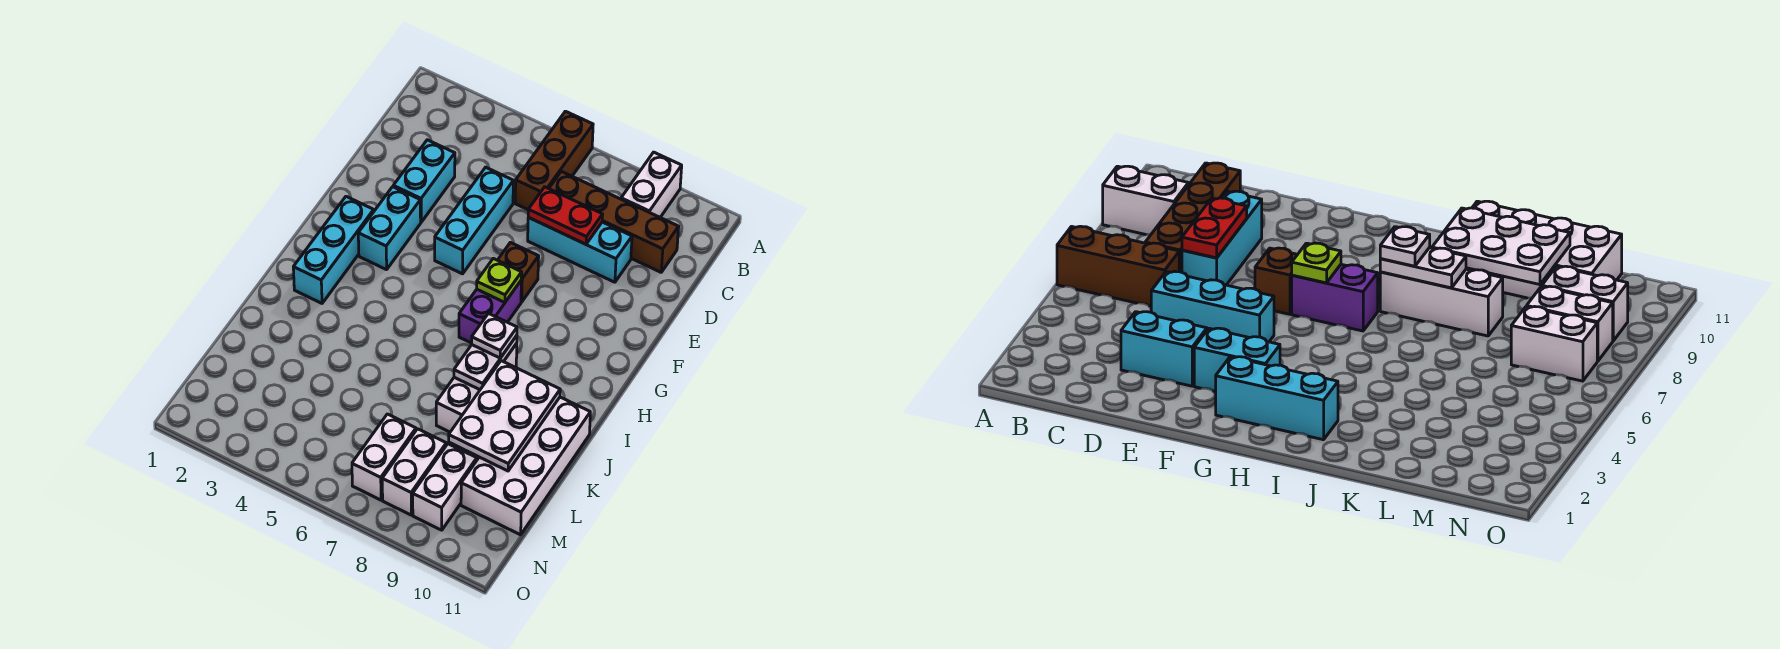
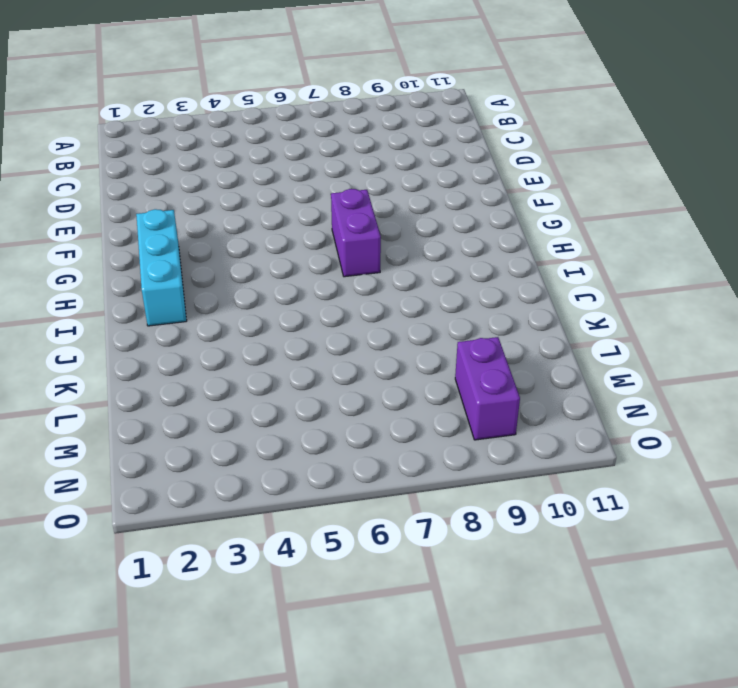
purple brick M9:N9 level 1 -> white brick M9:N9 level 1
none -> brown brick A6:C6 level 1
none -> white brick A9:B9 level 1
none -> brown brick C7:C10 level 1

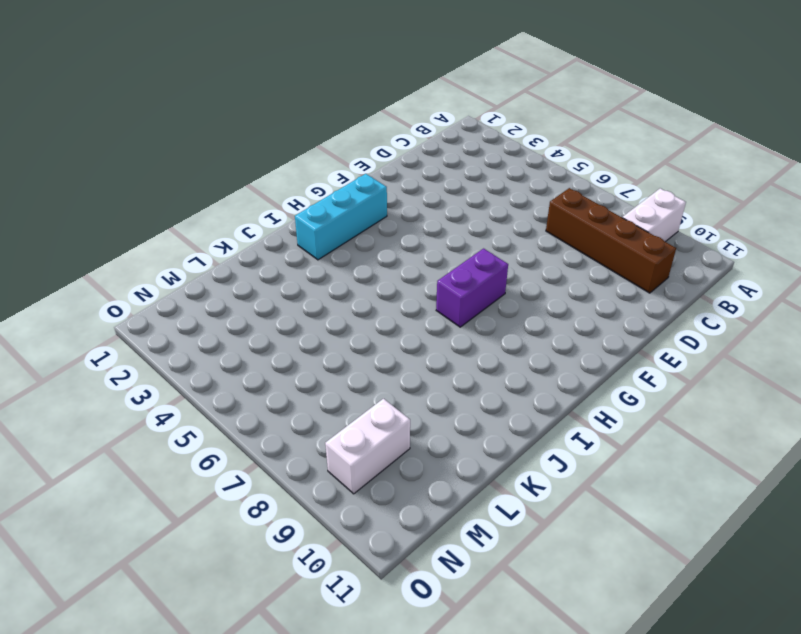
none -> brown brick A6:C6 level 1
none -> cyan brick D3:E3 level 1
none -> cyan brick D5:F5 level 1

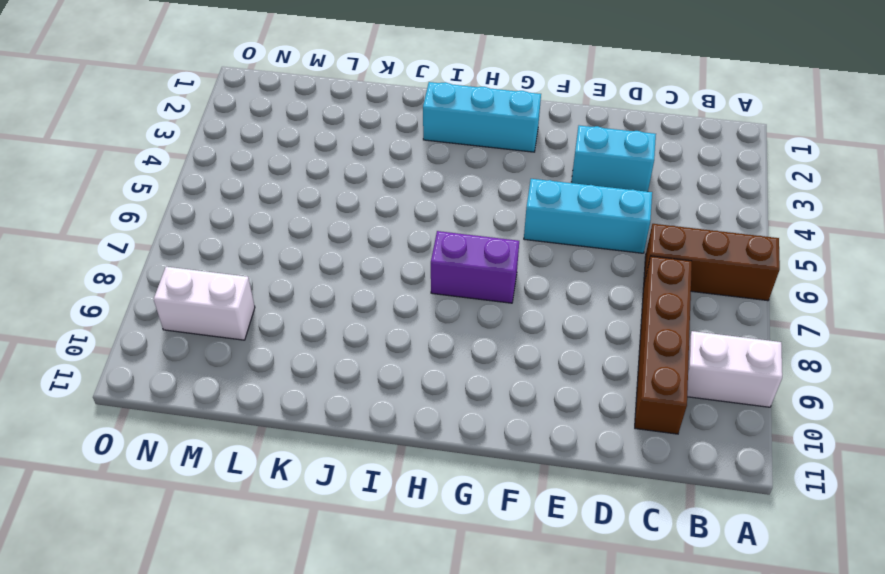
none -> cyan brick D7:D9 level 1
none -> cyan brick F3:G3 level 1
none -> brown brick F7 level 1

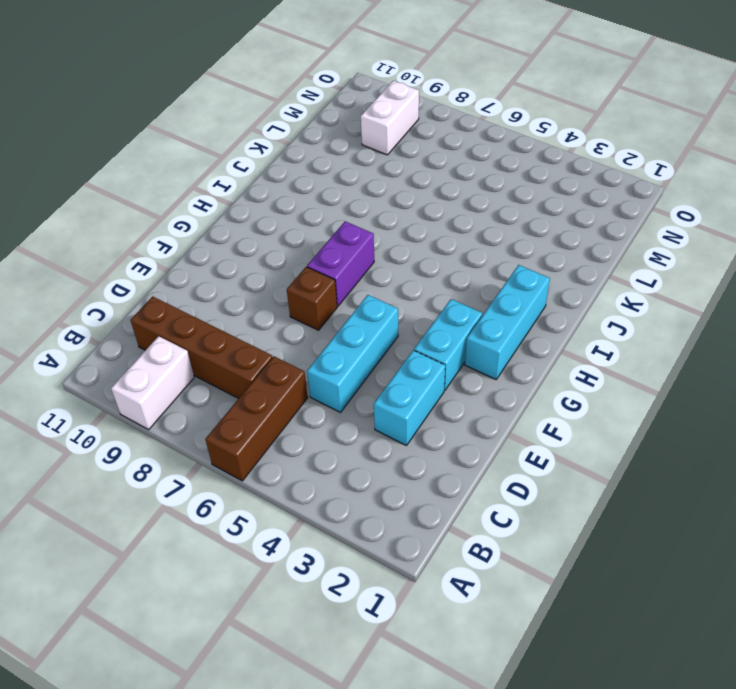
none -> cyan brick D7:D9 level 1
none -> white brick I8:K8 level 1
none -> white brick J10:M11 level 1

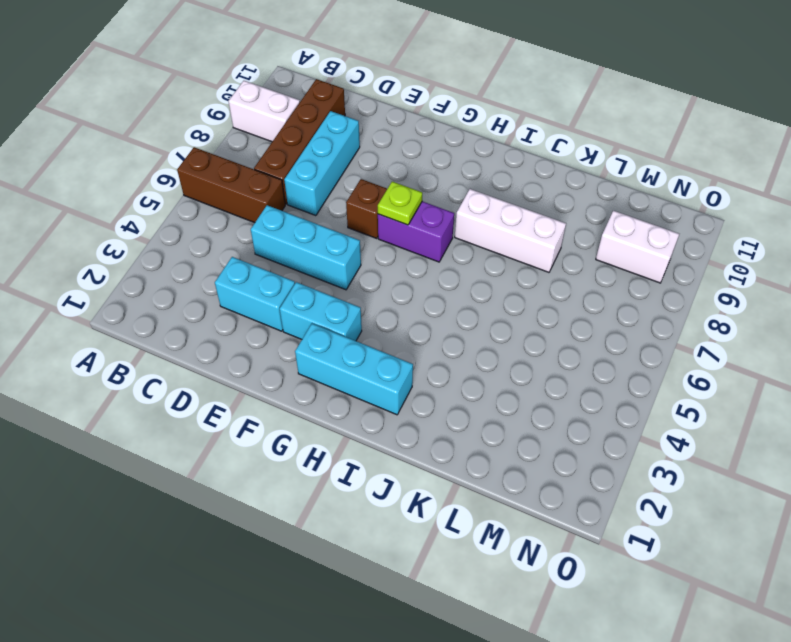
none -> white brick J10:M11 level 1
none -> white brick M7:N7 level 1
none -> white brick M8:N8 level 1

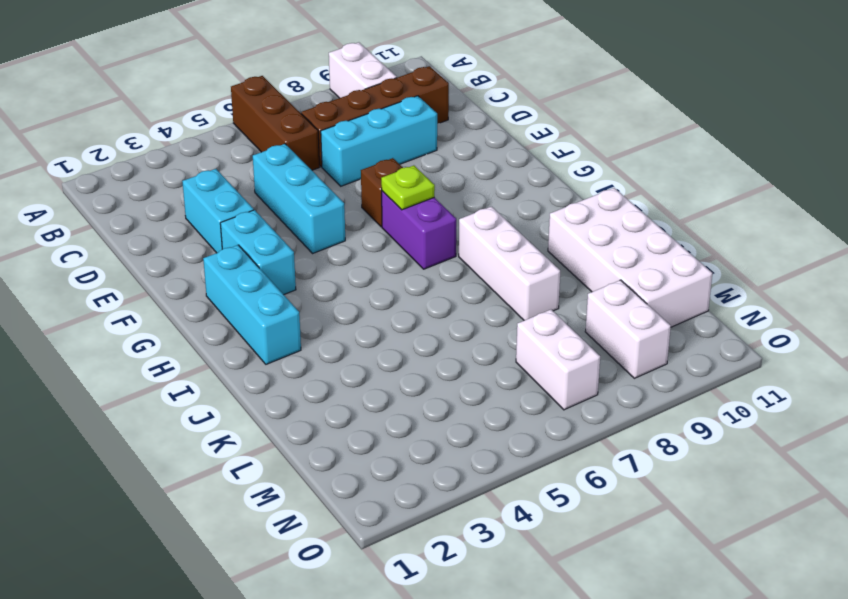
none -> white brick M8:N8 level 1
none -> red plate D7:D8 level 2
none -> white plate I8:J8 level 2

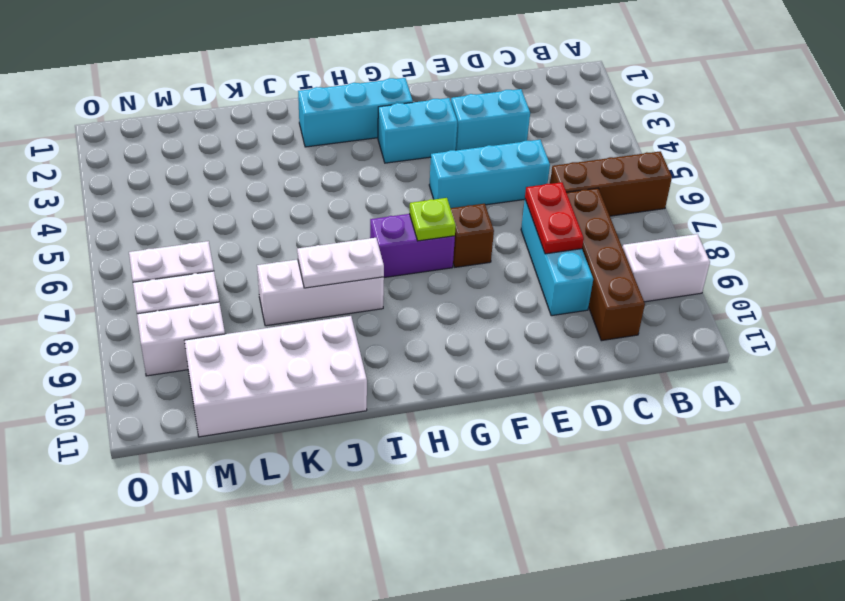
none -> white plate J9:L10 level 2
none -> white plate I8 level 3

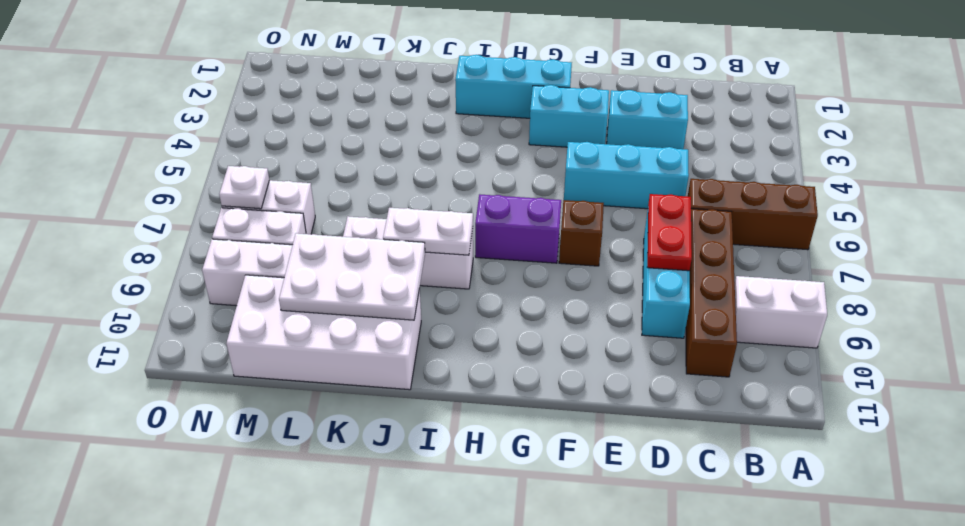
white plate N7 level 2 -> white plate I8 level 3
none -> lime plate G7 level 2

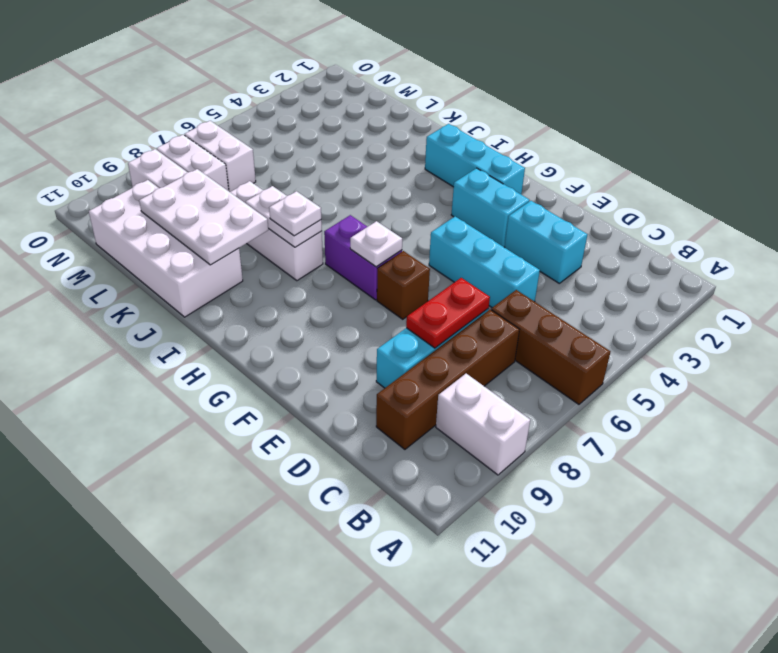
white plate G7 level 2 -> lime plate G7 level 2

